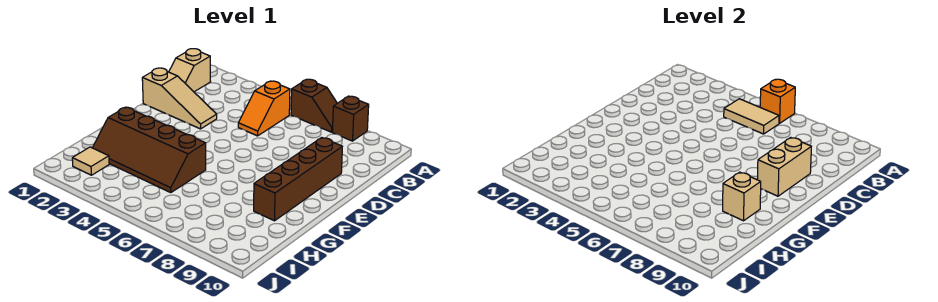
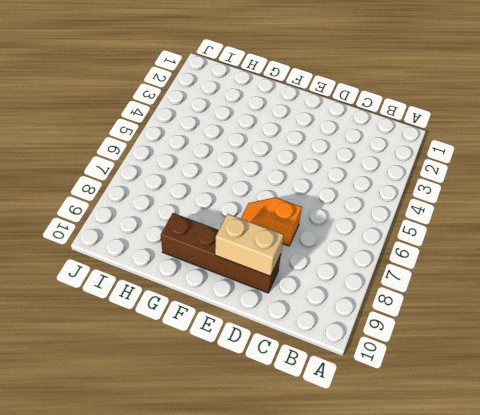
orange slope D7:E7 level 1 top D -> orange slope B5:C5 level 1 top B
none -> brown slope A6:A7 level 1 top 6
none -> brown brick A8 level 1
none -> tan slope B1:C1 level 1 top B

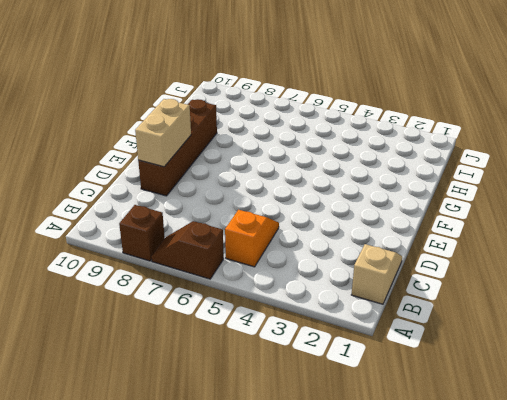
none -> tan slope D1:D3 level 1 top 1
none -> brown slope G2:H5 level 1 top G
none -> tan tile I2 level 1

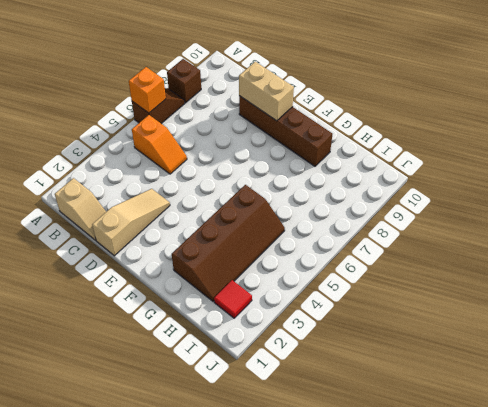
red tile I2 level 1 -> tan tile I2 level 1
none -> tan tile B5:B6 level 2
none -> tan brick G9 level 2

